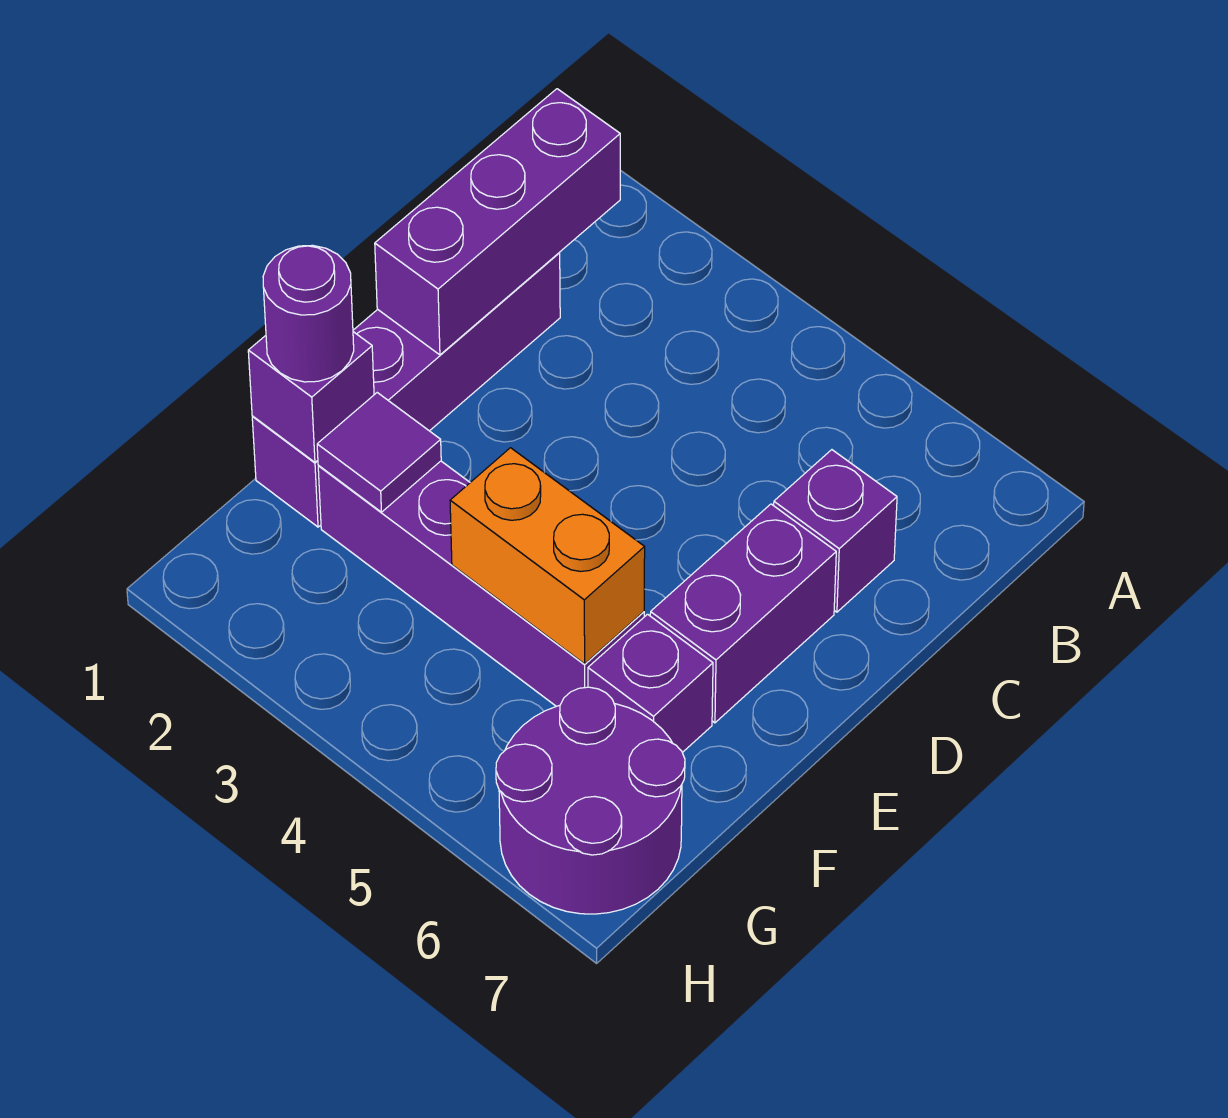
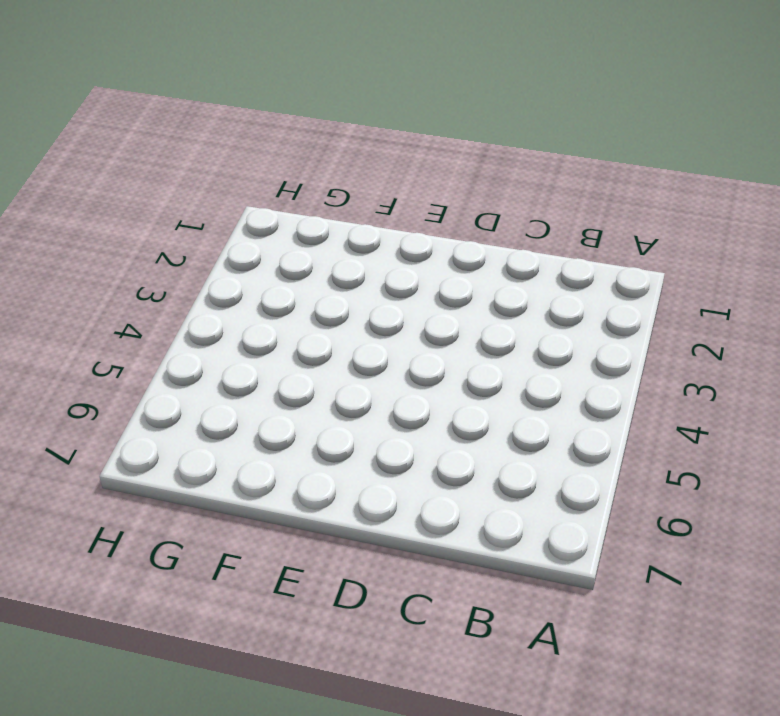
none -> purple brick C1:F1 level 1
none -> purple brick C6 level 1

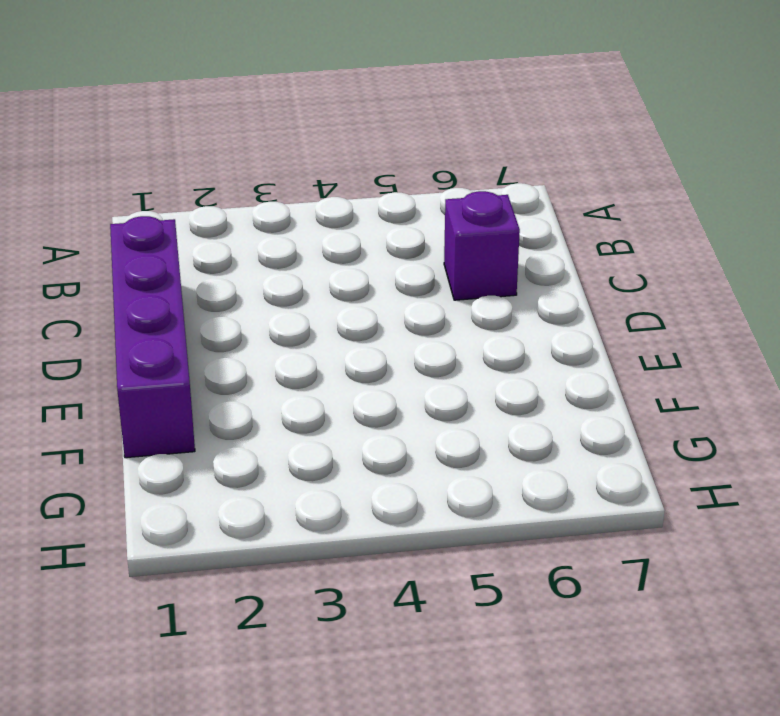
none -> purple brick D6:E6 level 1
none -> purple brick F2:F5 level 1

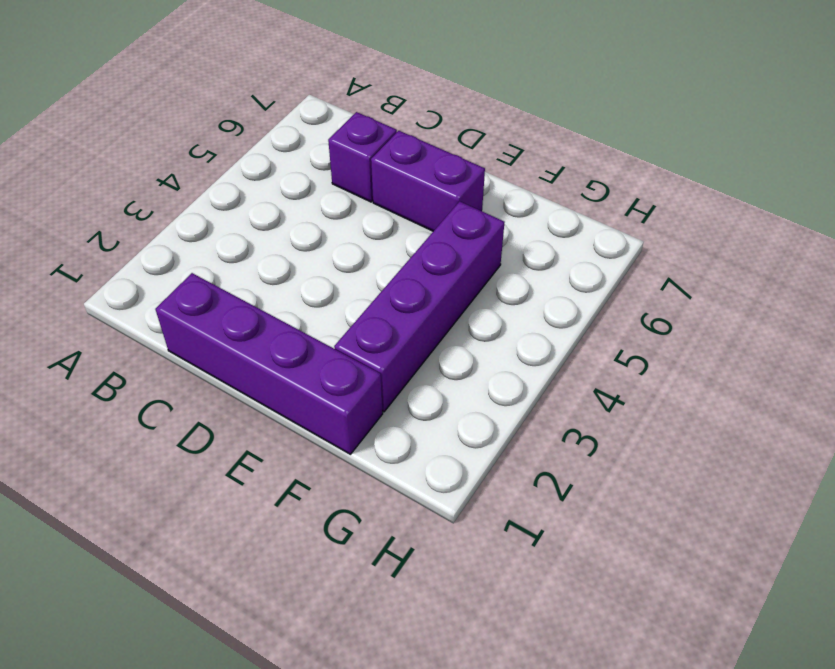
none -> purple brick F6 level 1
none -> purple round brick G6:H7 level 1

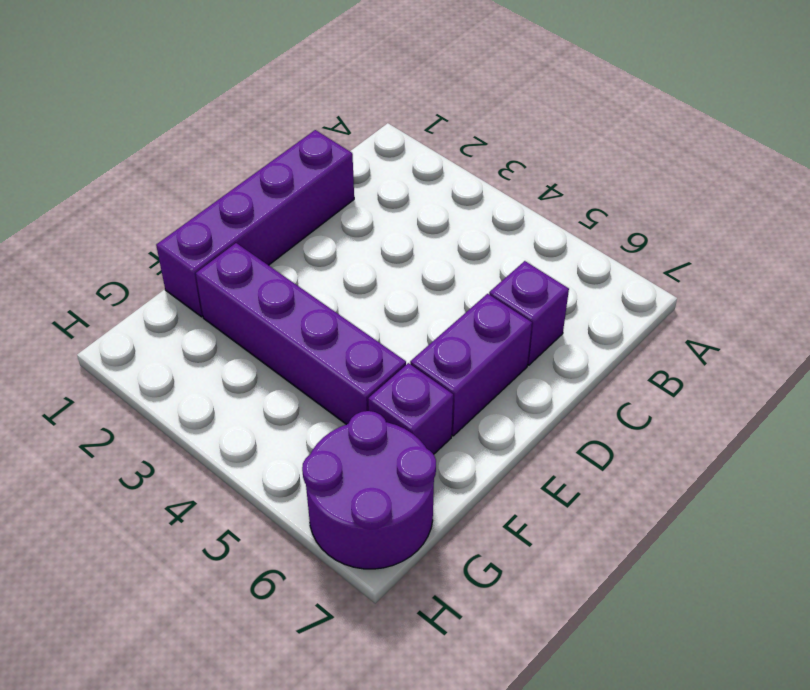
none -> purple brick B1:D1 level 2
none -> purple brick F1 level 2

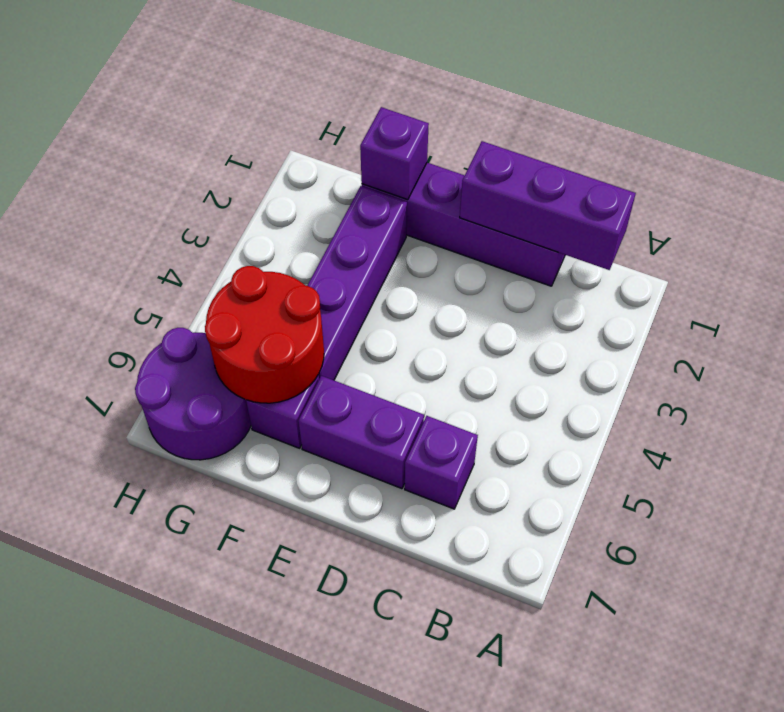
red round brick F5:G6 level 2 -> orange brick F4:F5 level 2
none -> purple tile F2 level 2
none -> purple round brick F1 level 3

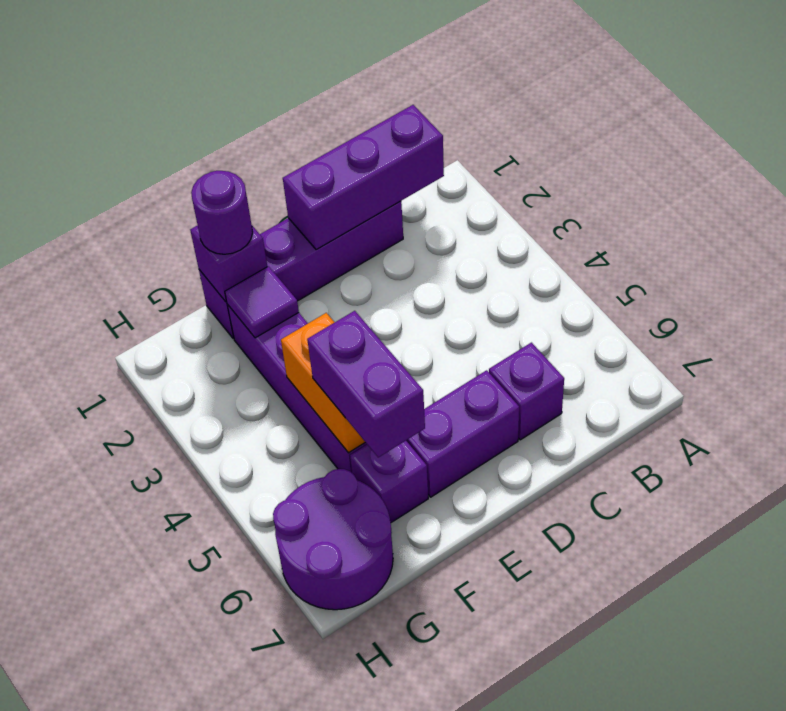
purple brick F5:F6 level 3 -> none

